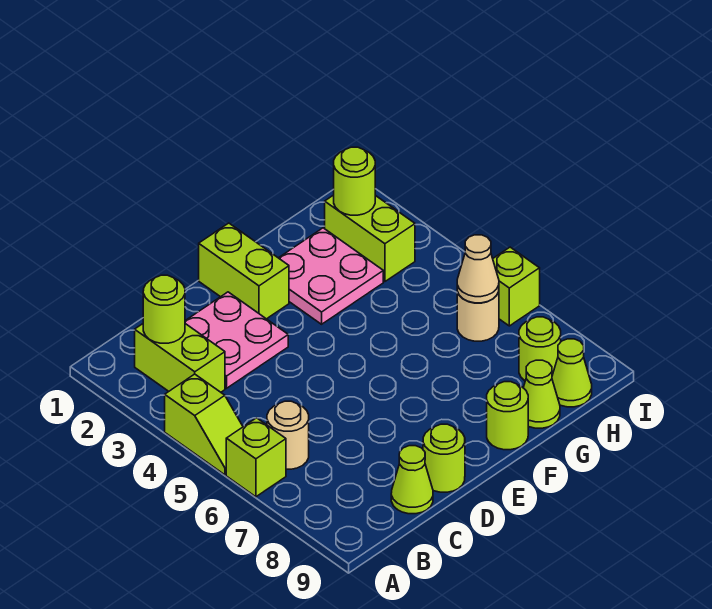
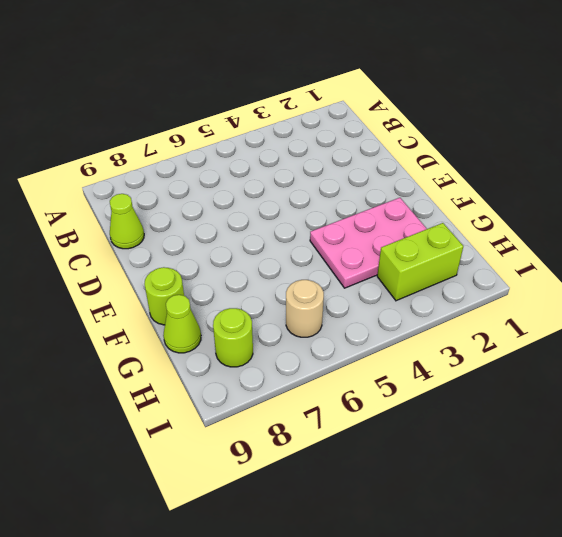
pink plate F2:G4 level 1 -> pink plate F2:G3 level 1
none -> lime slope A4:A5 level 1 top 4
none -> lime brick A6 level 1
none -> lime brick B2:B3 level 1

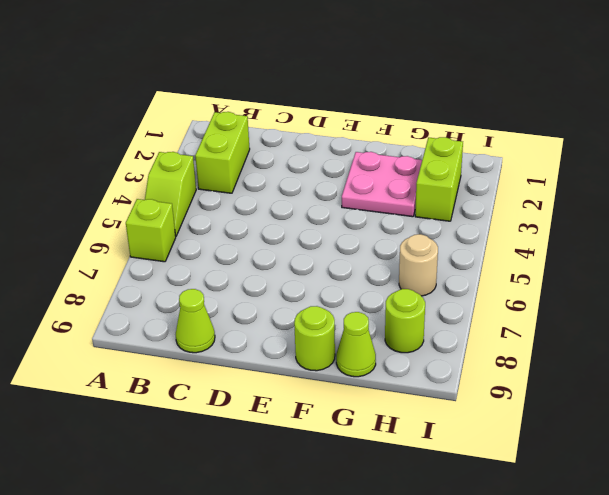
none -> tan round brick B6 level 1
none -> pink plate C2:D3 level 1
none -> lime round brick D9 level 1

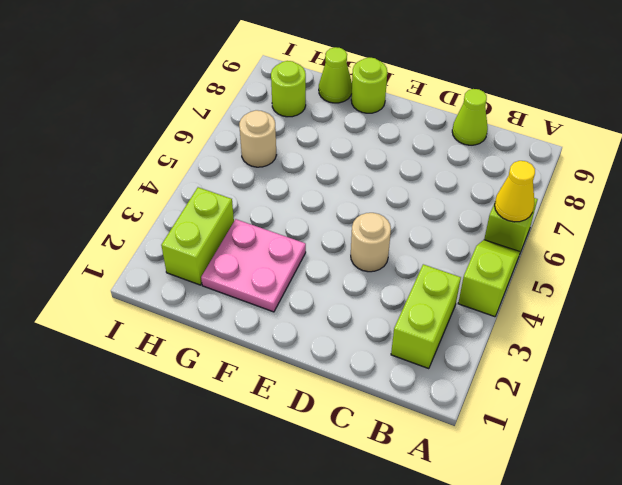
yellow cone A6 level 2 -> none
tan round brick D4 level 1 -> tan round brick B6 level 1
none -> pink plate C2:D3 level 1
none -> lime round brick D9 level 1
none -> lime brick E1:E2 level 1

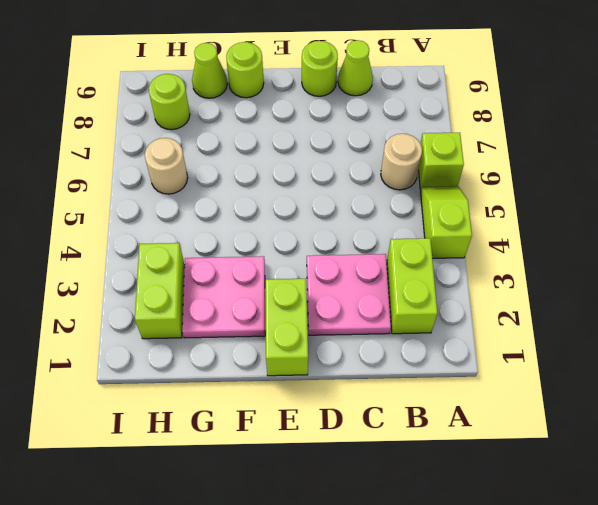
none -> lime cone H9 level 1
none -> lime brick I6 level 1
none -> lime round brick B2 level 2

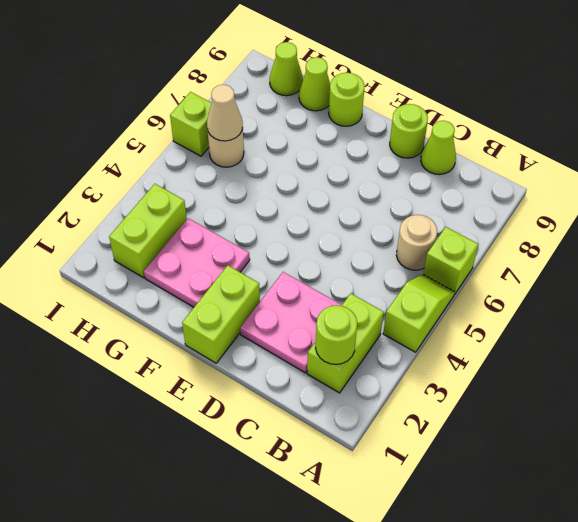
none -> lime round brick H8 level 1
none -> lime round brick H2 level 2

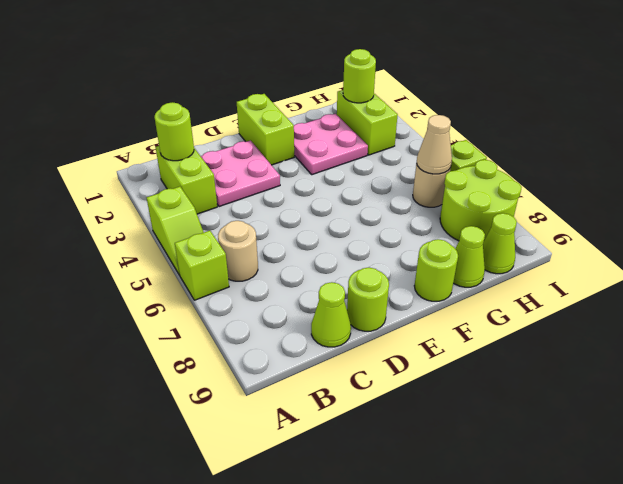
lime round brick H7:I8 level 1 -> lime round brick H8 level 1

